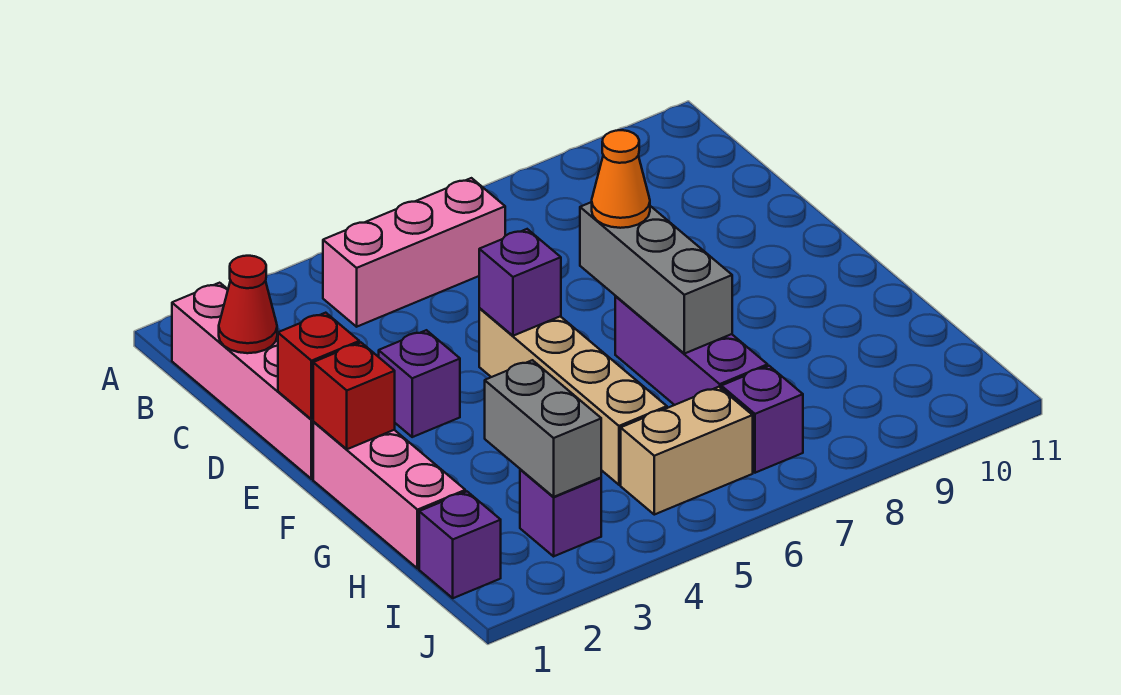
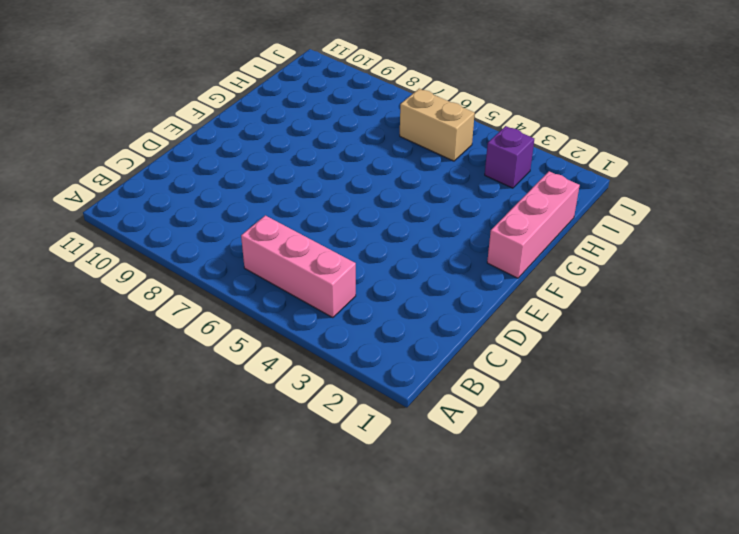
none -> pink brick B1:E1 level 1
none -> purple brick E3 level 1
none -> tan brick E5:H5 level 1

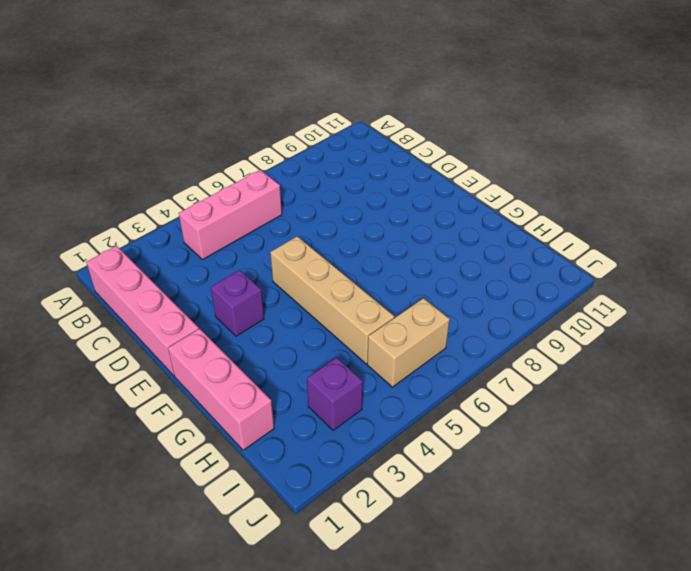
none -> purple brick F7:H7 level 1
none -> purple brick I1 level 1
none -> purple brick I7 level 1

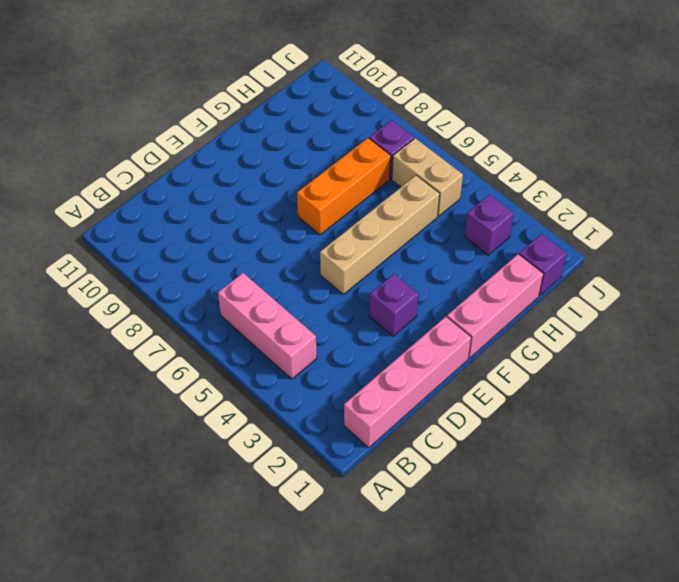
orange brick F7:H7 level 1 -> purple brick F7:H7 level 1
none -> red cone C1 level 2
none -> red brick E1 level 2
none -> purple brick E5 level 2

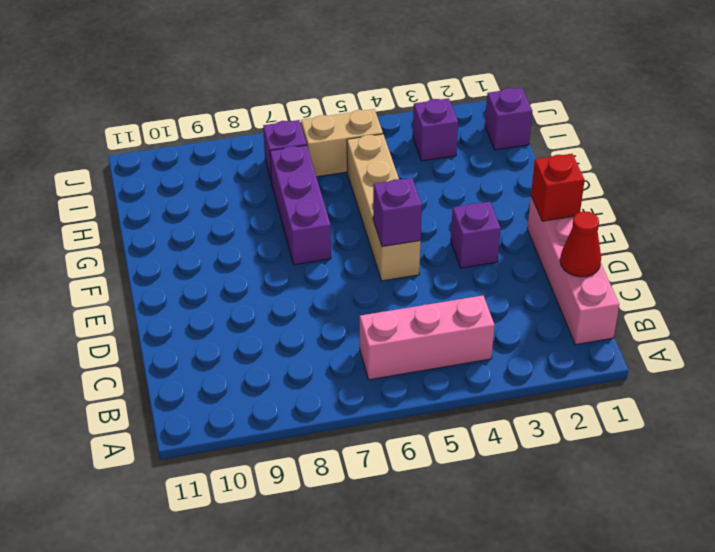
none -> pink brick F1:H1 level 1
none -> grey brick E7:G7 level 2
none -> red brick F1 level 2

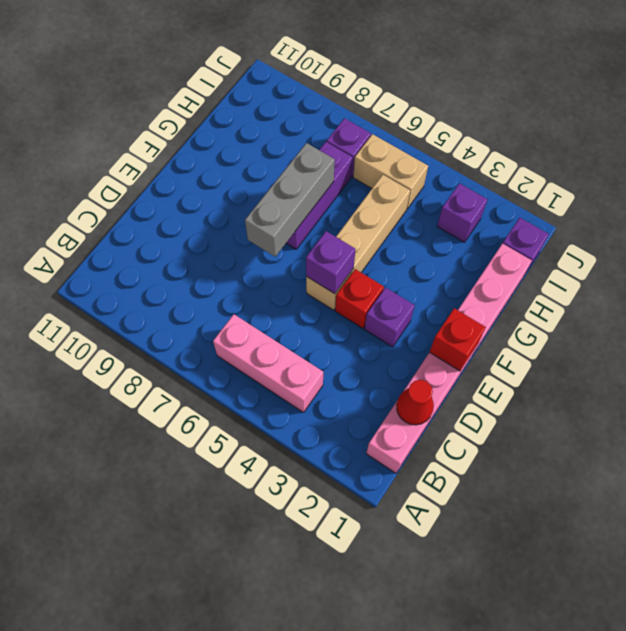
red brick E4 level 1 -> red brick F1 level 2
none -> grey brick H3:I3 level 2
none -> orange cone E7 level 3

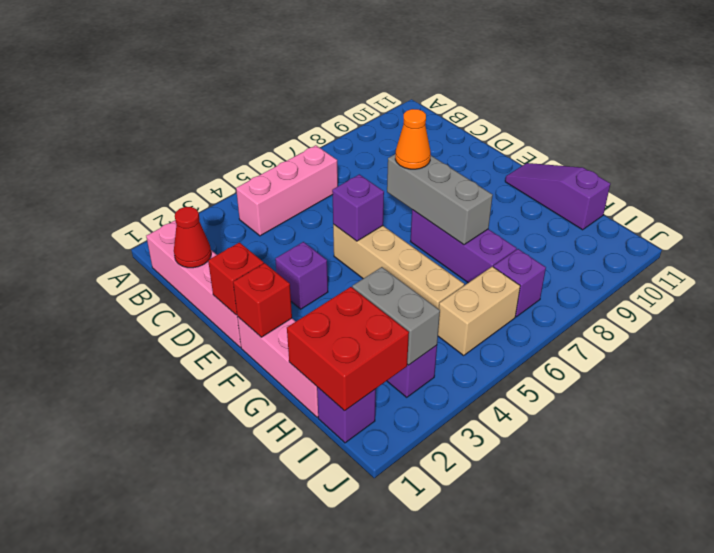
purple slope F11:H11 level 1 top H -> none
red brick H1:I2 level 2 -> none

